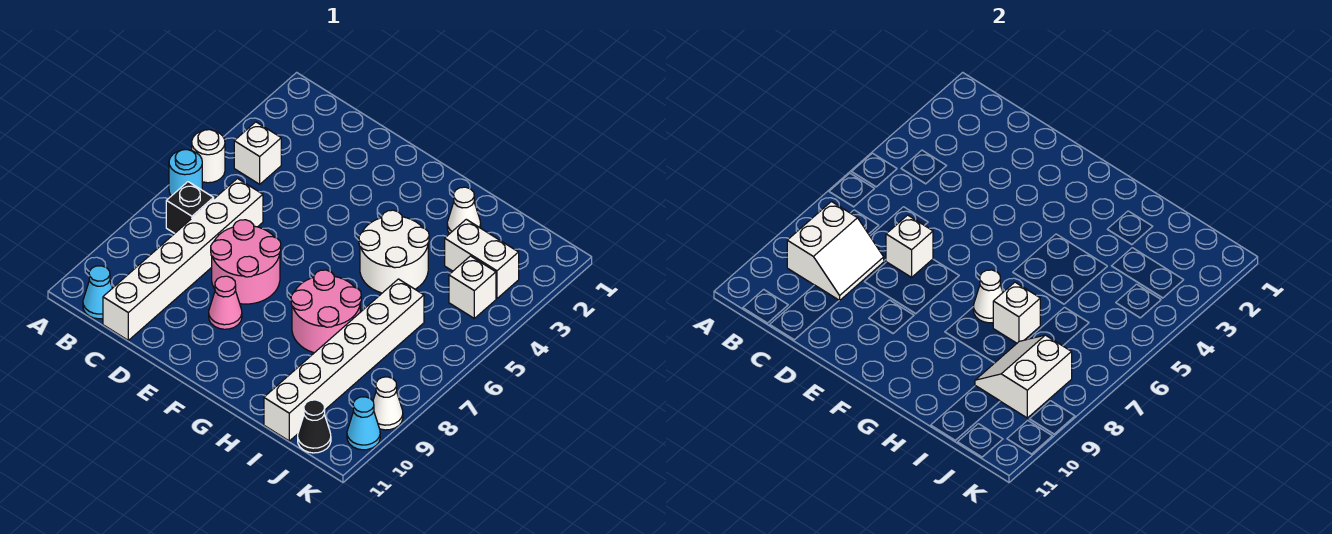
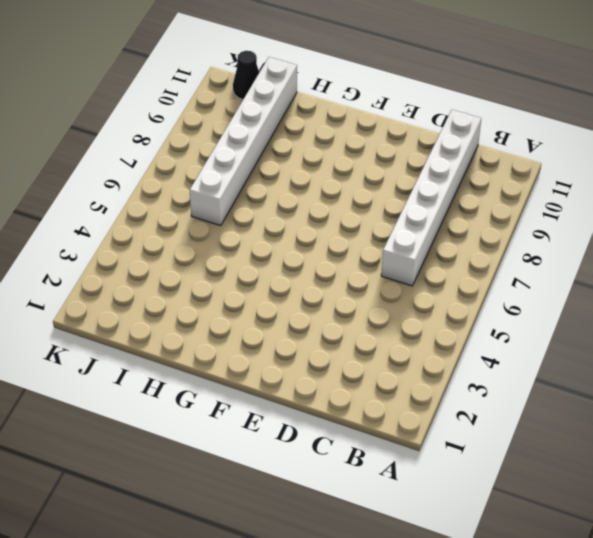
none -> white round brick A5 level 1
none -> cyan round brick A6 level 1
none -> white brick B4 level 1

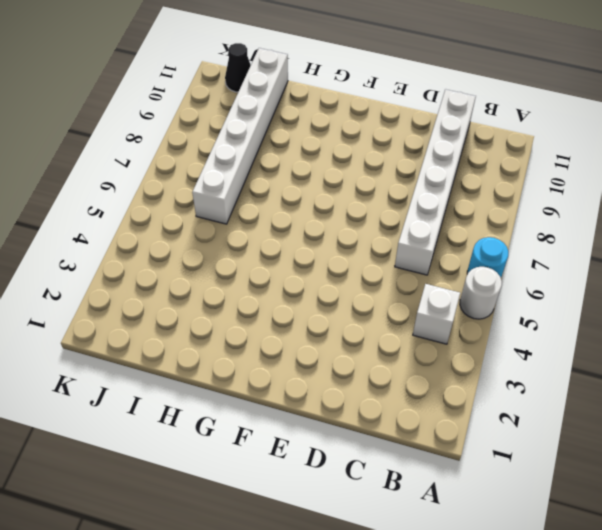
none -> black brick B7 level 1
none -> cyan cone B11 level 1
none -> pink round brick D7:E8 level 1

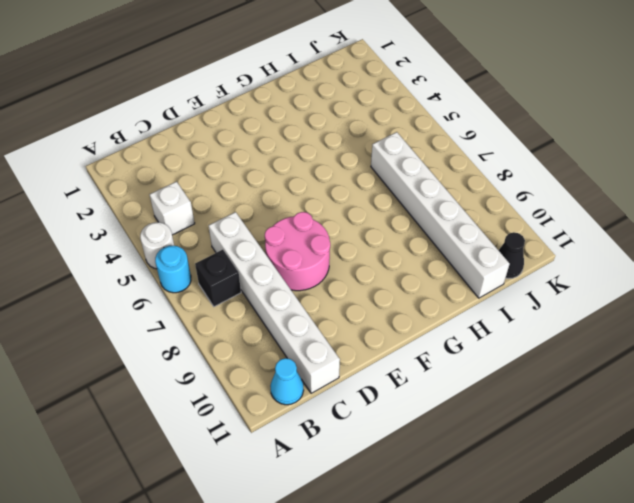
none -> pink cone E9 level 1
none -> white round brick G4:H5 level 1
none -> pink round brick G7:H8 level 1

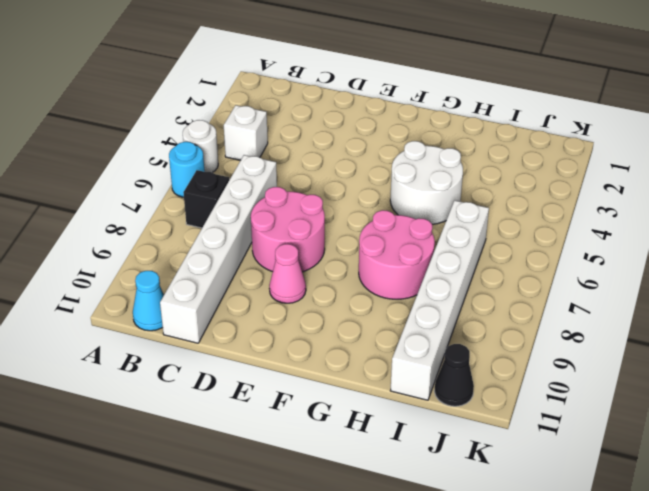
none -> white cone H2 level 1
none -> white brick I3:J3 level 1
none -> white brick J4 level 1

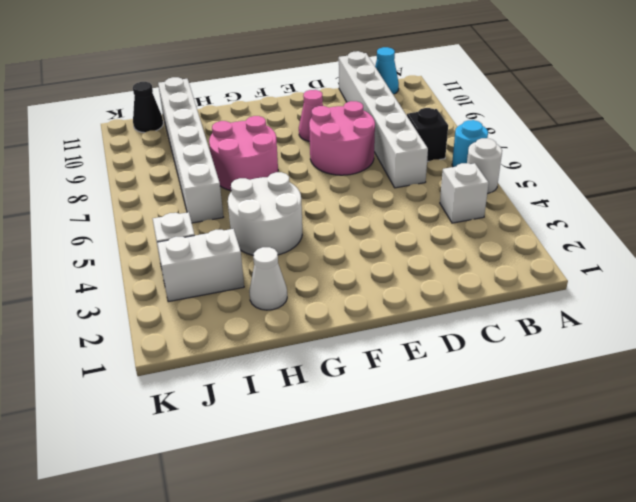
none -> white cone K9 level 1
none -> cyan cone K10 level 1
none -> white slope B8:C9 level 2 top B

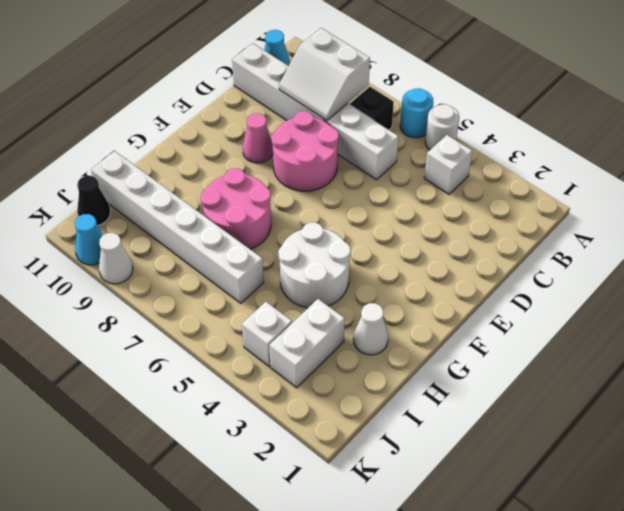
none -> white brick D7 level 2
none -> white cone G7 level 2
none -> white brick H7 level 2

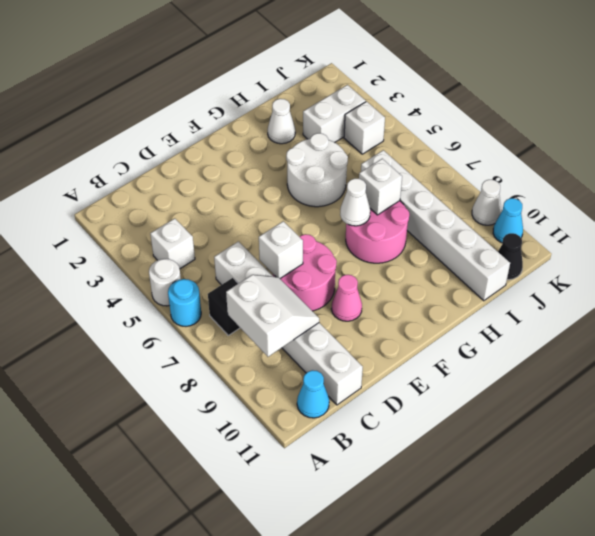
none -> white slope I8:J9 level 2 top J

